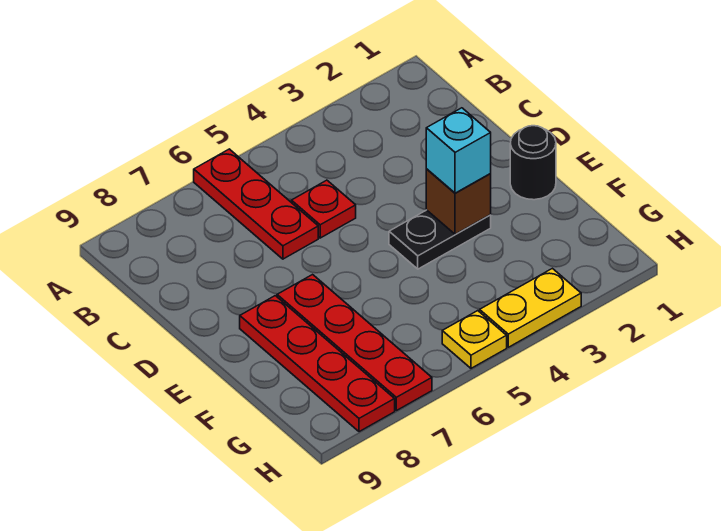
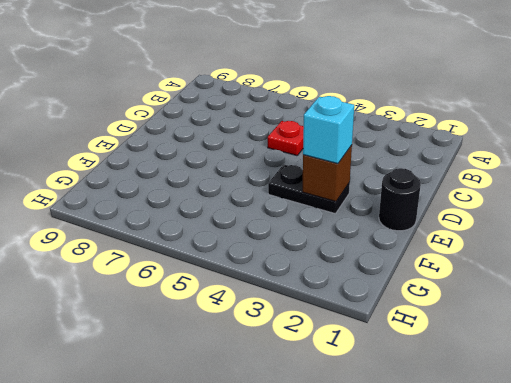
none -> red plate A6:C6 level 1
none -> red plate E7:H7 level 1

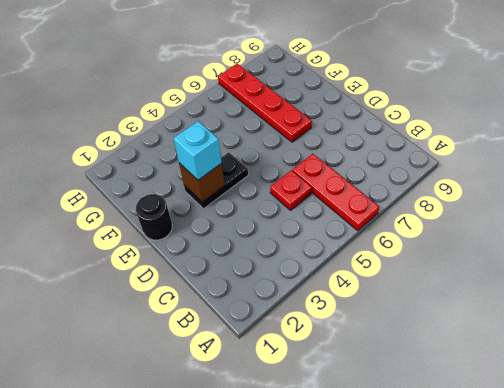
none -> red plate E8:H8 level 1
none -> yellow plate H3:H4 level 1

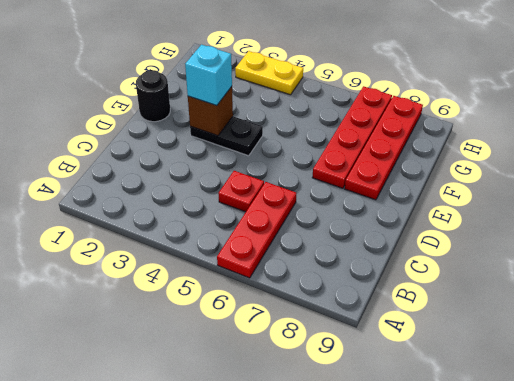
none -> yellow plate H5 level 1

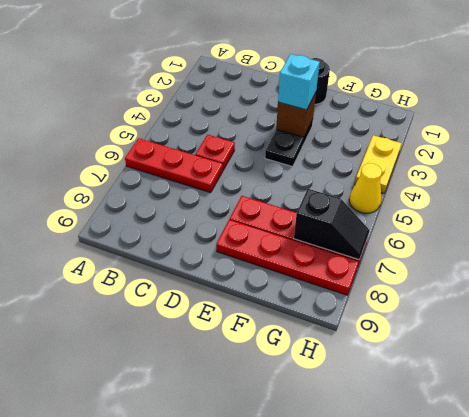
black slope G7:H7 level 2 top G -> none
yellow cone H5 level 1 -> yellow plate H5 level 1

